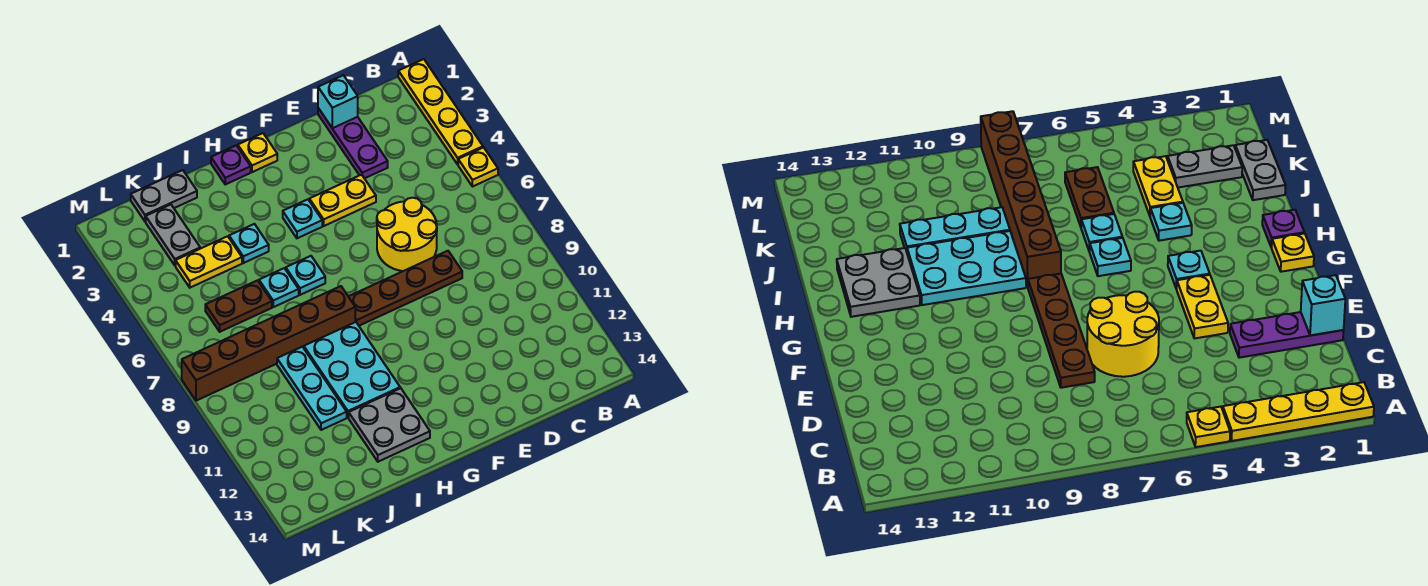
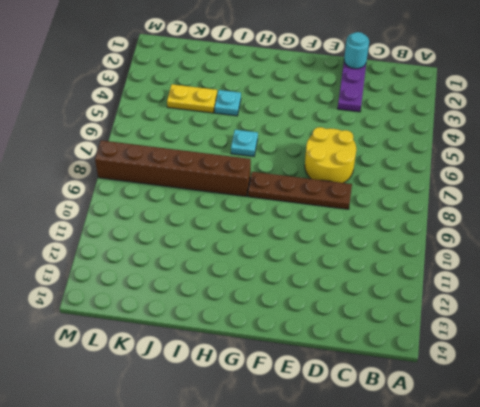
cyan round brick D1 level 2 -> cyan brick D1 level 2
none -> yellow plate A1:A4 level 1
none -> yellow plate A5 level 1
none -> yellow plate E4:F4 level 1

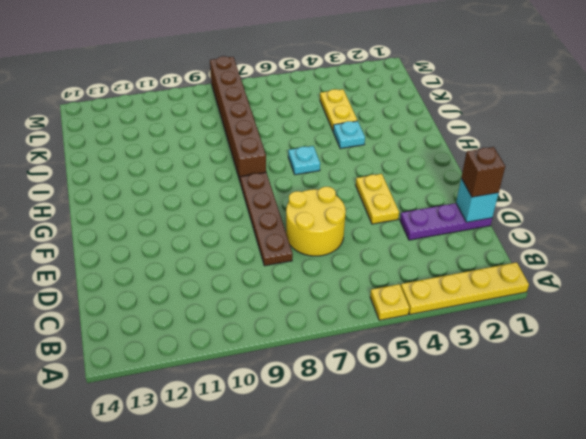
brown brick D1 level 3 -> none
none -> yellow plate G1 level 1
none -> cyan plate G4 level 1
none -> purple plate H1 level 1

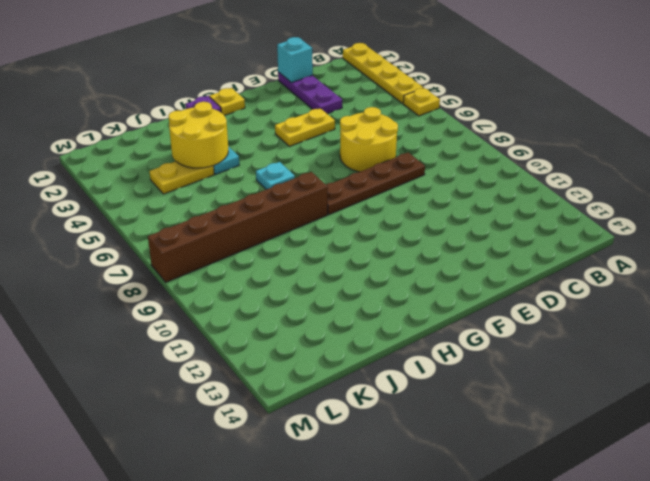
yellow round brick I3:J4 level 2 -> none
none -> cyan plate G4 level 1
none -> cyan plate H9:I11 level 1
none -> grey plate H12:I13 level 1

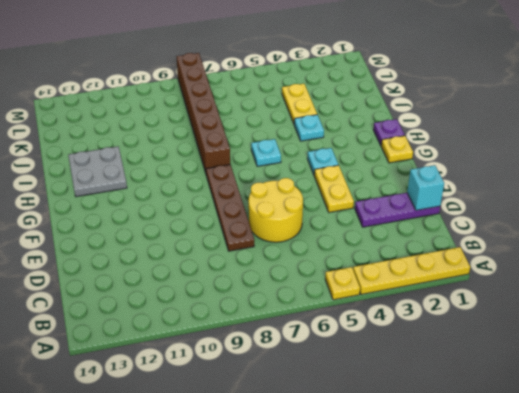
none -> cyan plate H9:I11 level 1
none -> cyan plate I6 level 1
none -> grey plate J1:K1 level 1

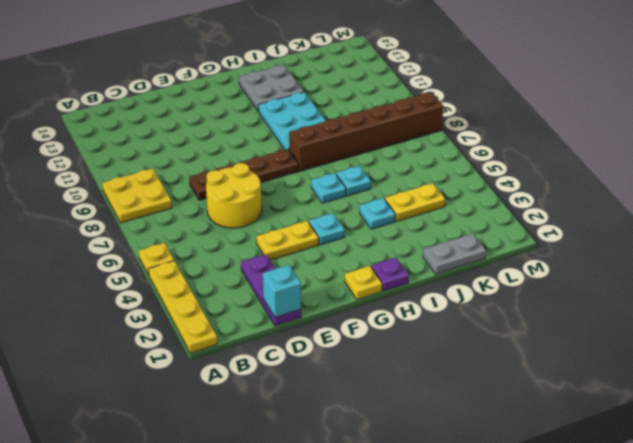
yellow plate A8:B9 level 1 -> none
none -> brown plate J6:K6 level 1
none -> cyan plate J9:J11 level 1
none -> grey plate K2:K3 level 1

